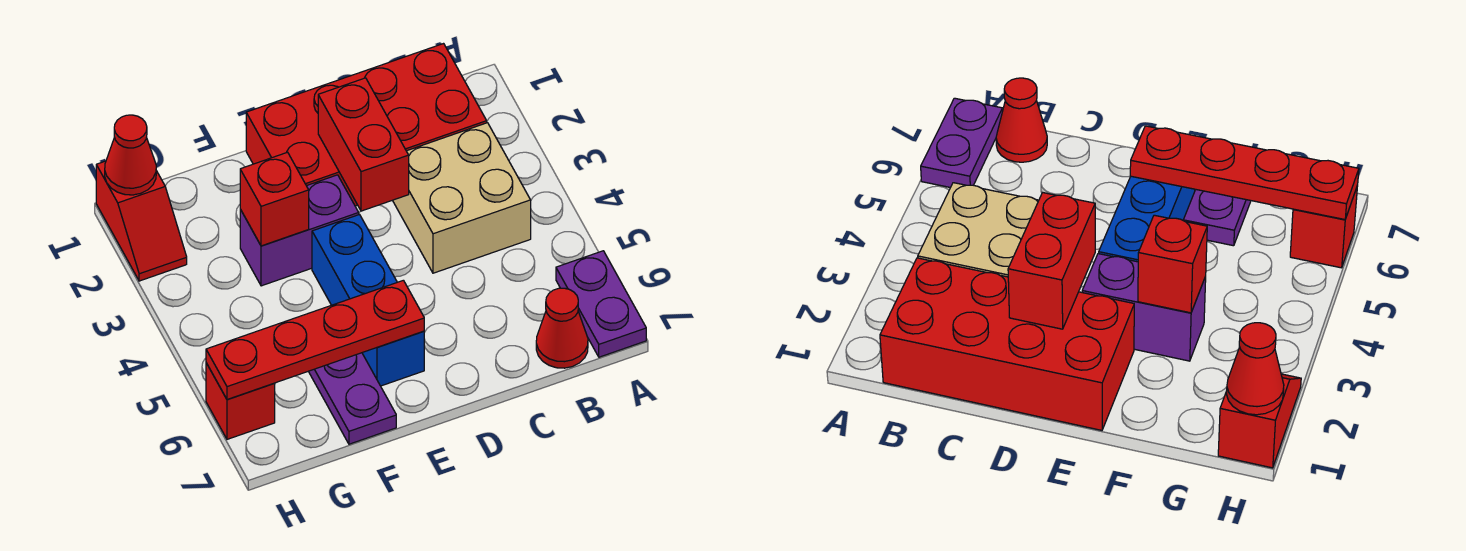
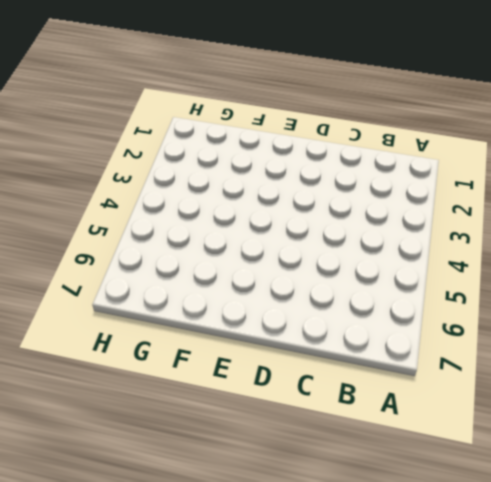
none -> purple plate A6:A7 level 1
none -> red brick B1:E2 level 1
none -> tan brick B3:C4 level 1

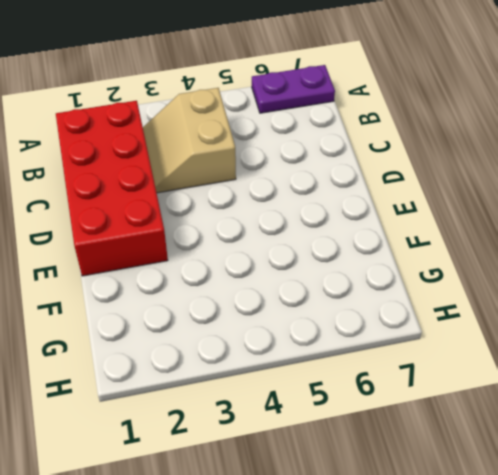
tan slope B3:C4 level 1 top 4 -> tan brick B3:C4 level 1
none -> red cone B7 level 1
none -> purple brick E3:F3 level 1
none -> blue brick E4:E6 level 1

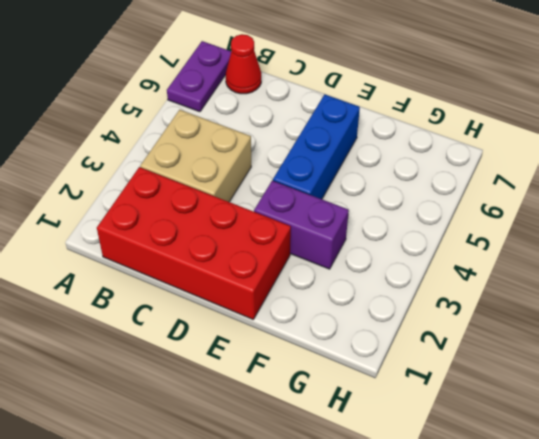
none -> purple plate F6:F7 level 1
none -> red slope H1:H2 level 1 top 1
none -> red brick H6 level 1

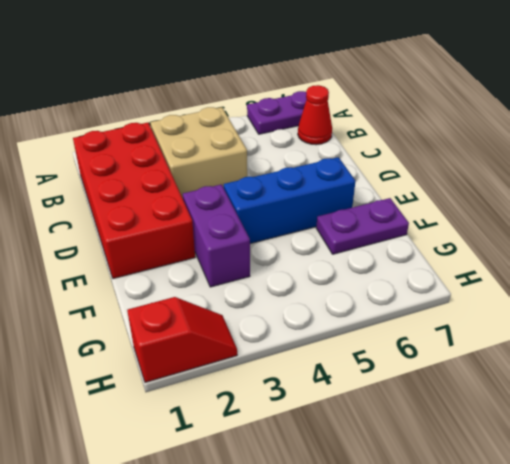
none -> red brick H6 level 1
none -> red brick D2:D3 level 2
none -> red plate E6:H6 level 2

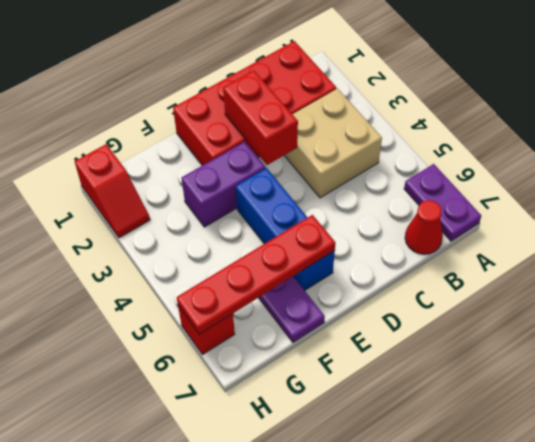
none -> red brick F3 level 2
none -> red cone H1 level 2

